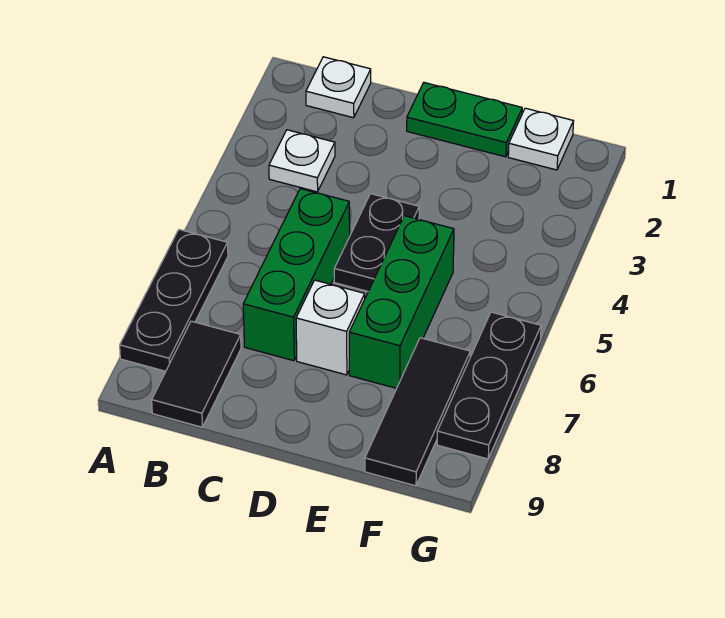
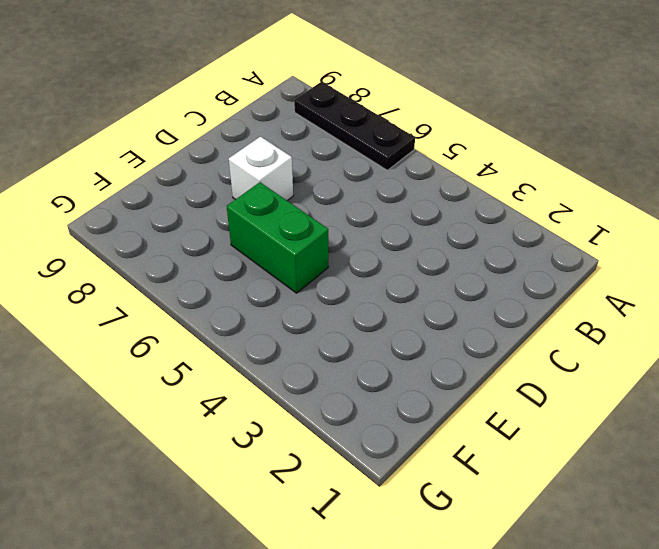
green brick E5:E6 level 1 -> green brick E5:E7 level 1
none -> white plate B1 level 1
none -> white plate B3 level 1
none -> black tile B8:B9 level 1

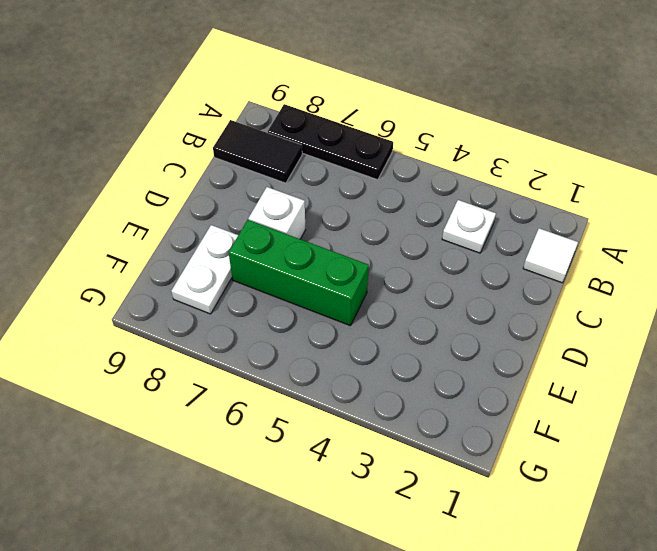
white tile B1 level 1 -> white plate B1 level 1
white plate E8:F8 level 1 -> black tile F7:F9 level 1
none -> green brick C5:C7 level 1
none -> green plate D1:E1 level 1
none -> black plate D4:D5 level 1

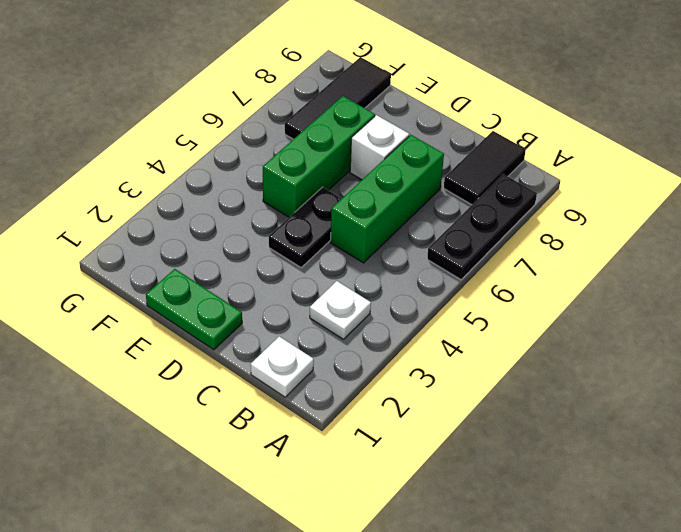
none -> white plate F1 level 1
none -> black plate G6:G8 level 1

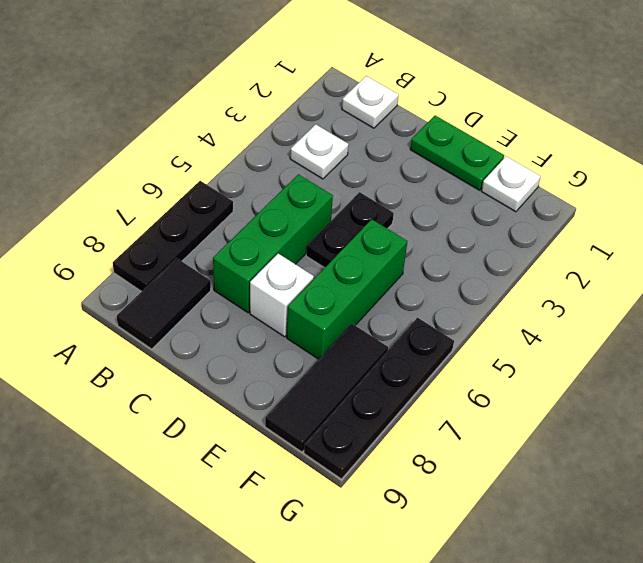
black plate G6:G9 level 1 -> black plate G6:G8 level 1

